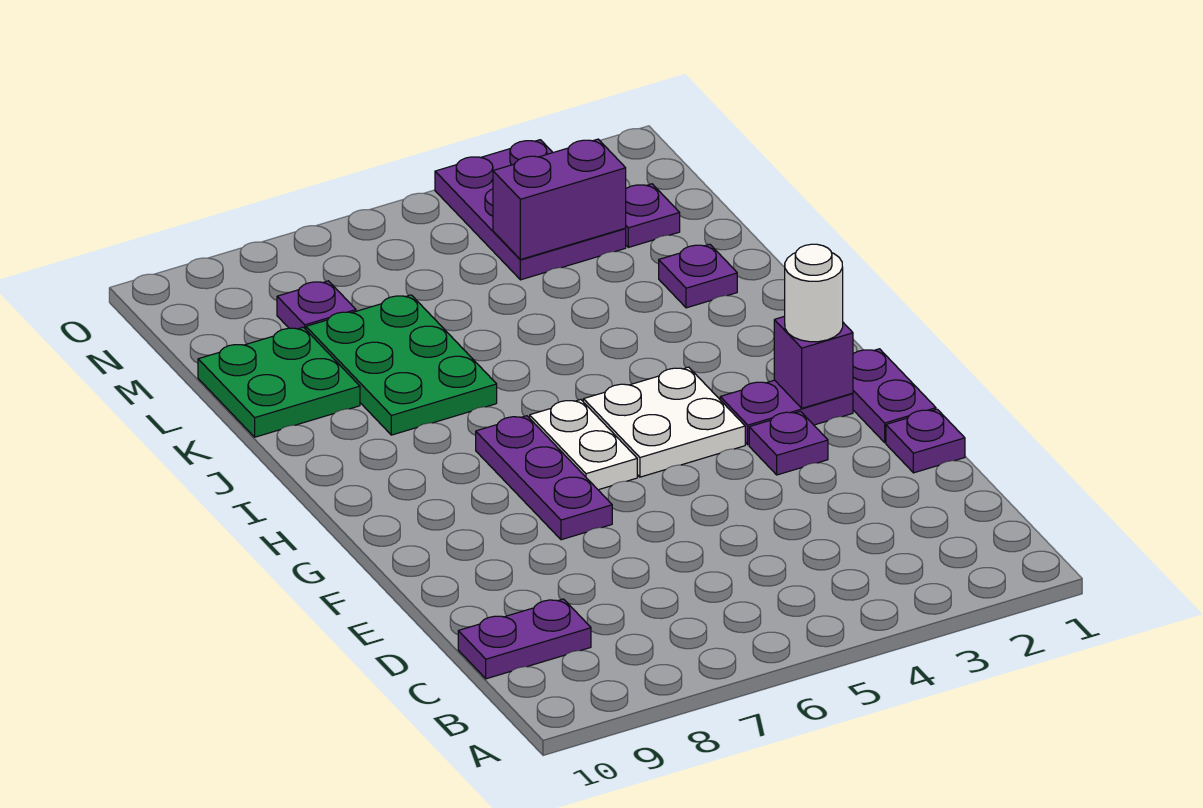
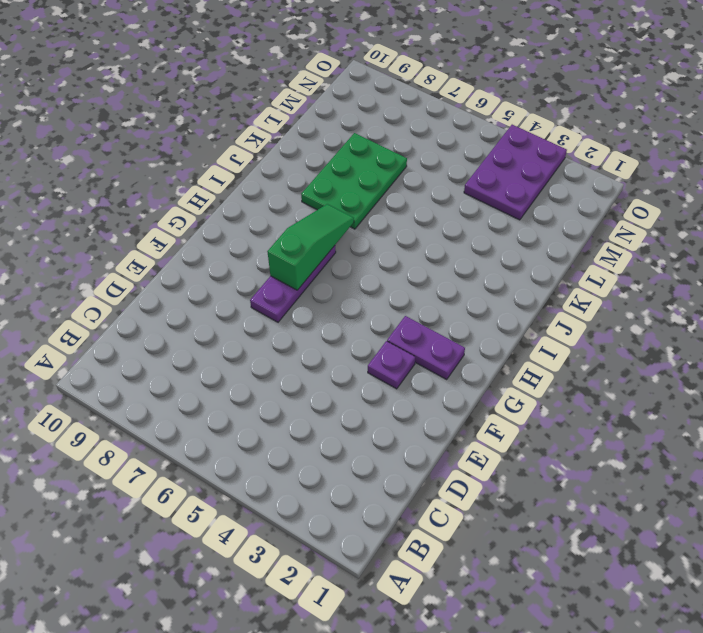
green slope G7:I7 level 2 top G -> none
none -> purple plate C9:C10 level 1
none -> purple plate E1 level 1
none -> purple plate F1:G1 level 1

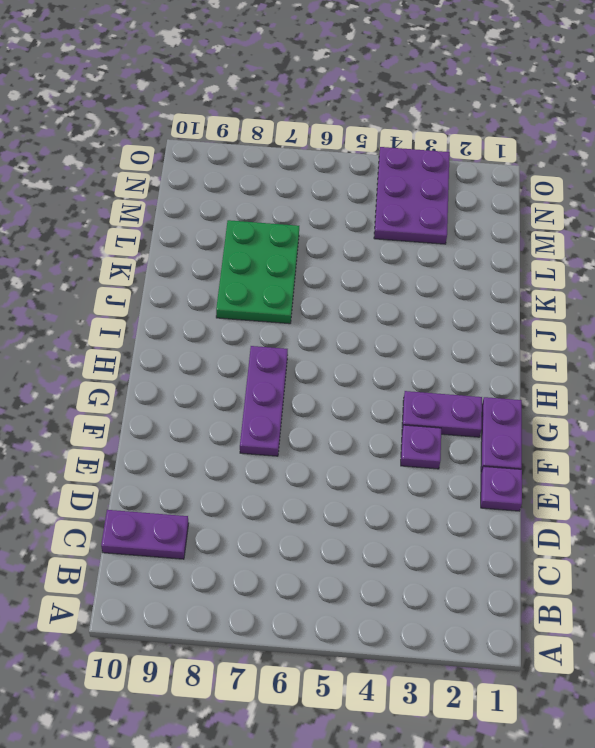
none -> white plate G4:H5 level 1
none -> white plate G6:H6 level 1
none -> purple plate K2 level 1

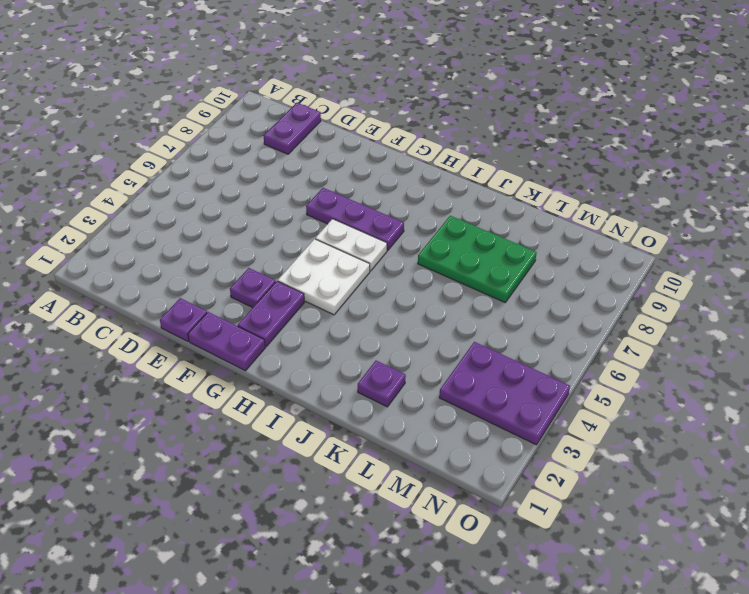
none -> green plate K9:L10 level 1
none -> purple plate M2 level 1
none -> purple plate M8 level 1

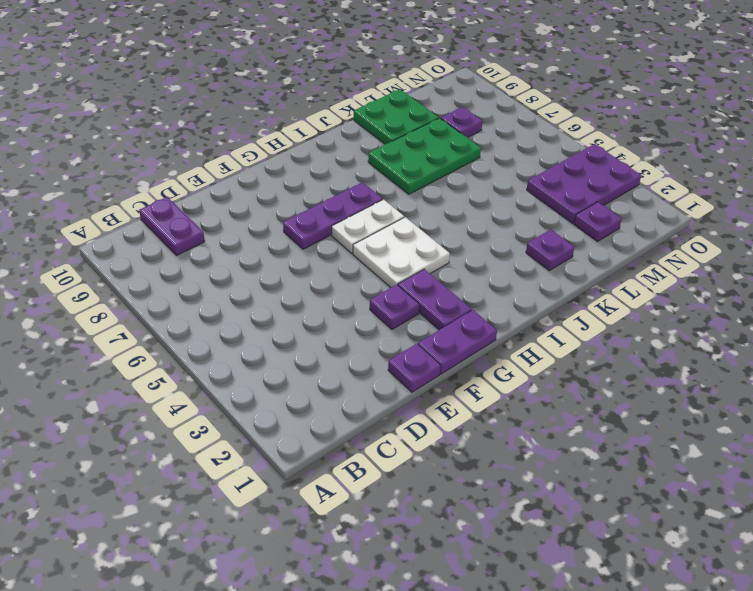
none -> purple brick G2 level 2
none -> purple brick M3:M4 level 2
none -> white round brick G2 level 3

